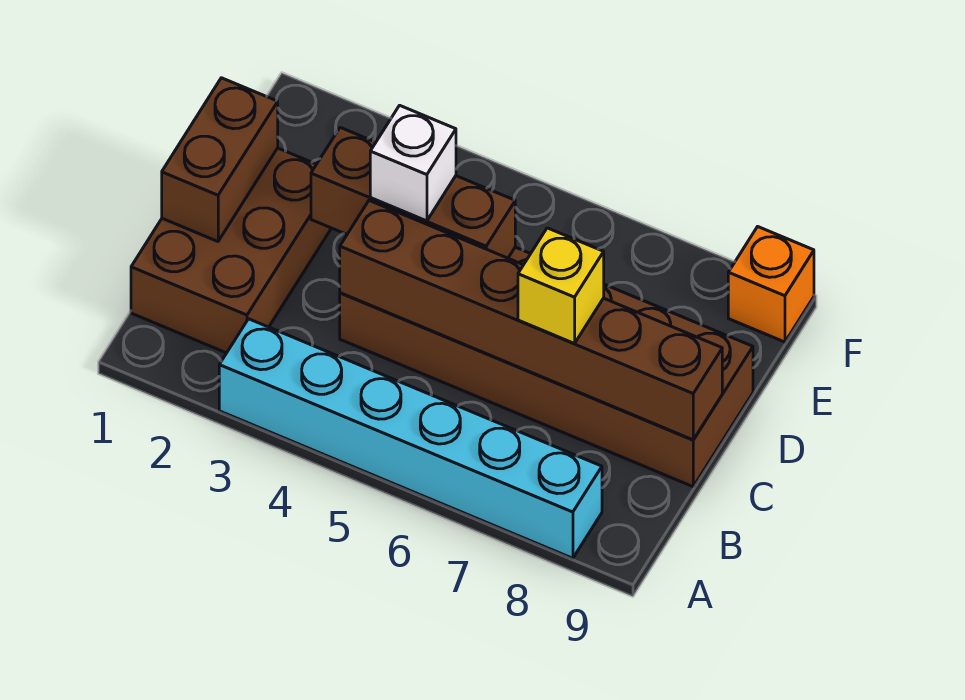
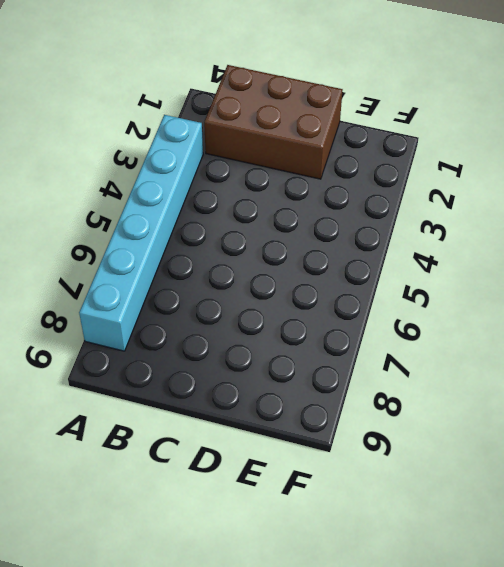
none -> brown brick C4:D9 level 1
none -> orange brick F9 level 1

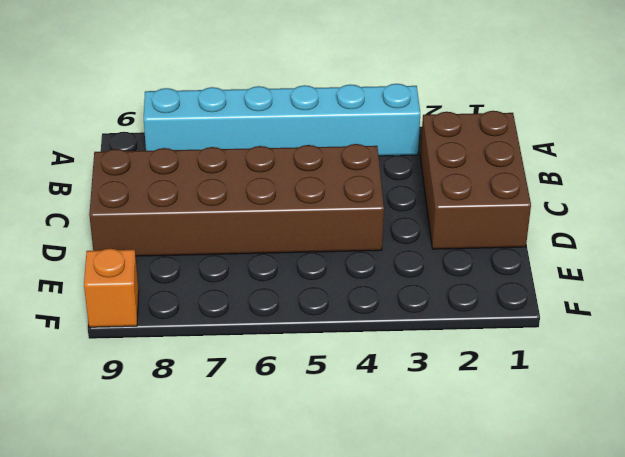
none -> brown brick C1:D1 level 2
none -> brown brick C4:C9 level 2

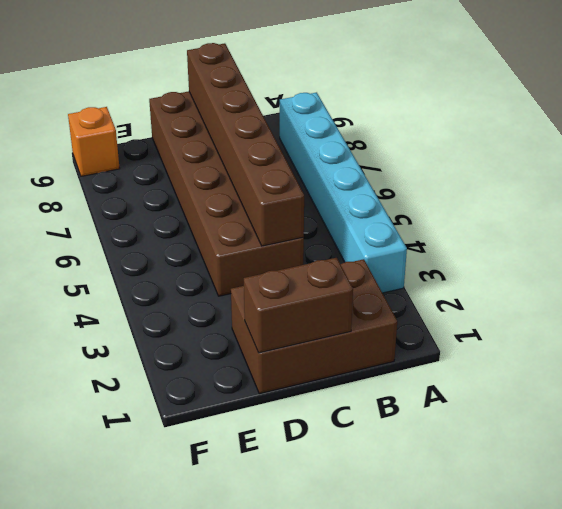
none -> brown brick D3:D5 level 2
none -> yellow brick C7 level 3

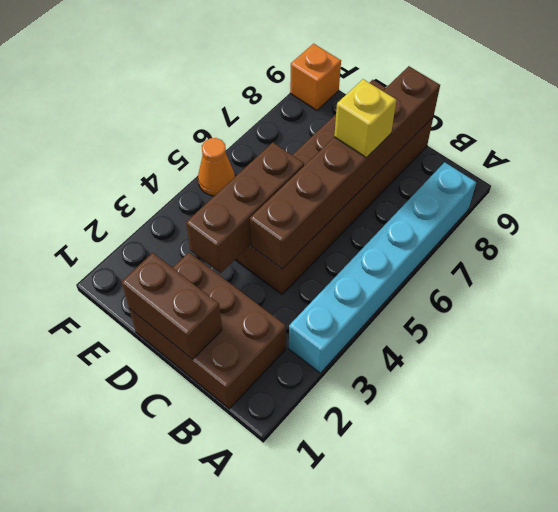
orange cone F5 level 1 -> none
none -> white brick D4 level 3

